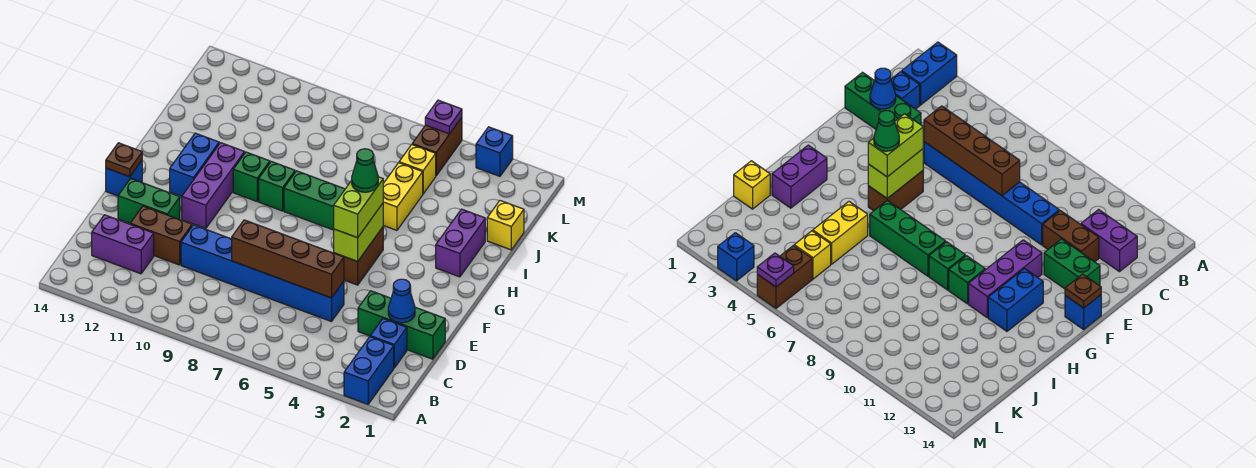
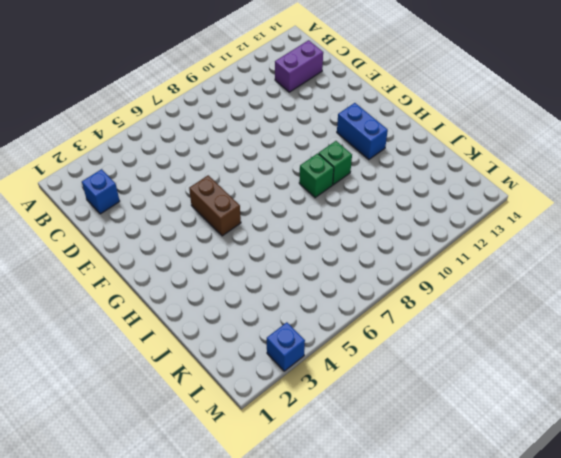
none -> blue brick A2:B2 level 1
none -> green brick D1:D3 level 1
none -> blue brick D5:D10 level 1

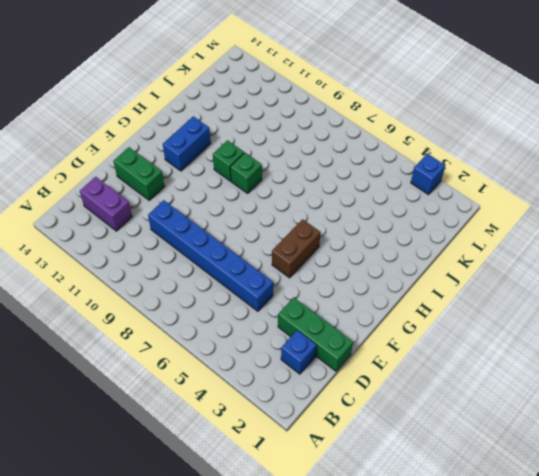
none -> blue brick A2:B2 level 1
none -> brown brick D11:D12 level 1
none -> purple brick F11:H11 level 1

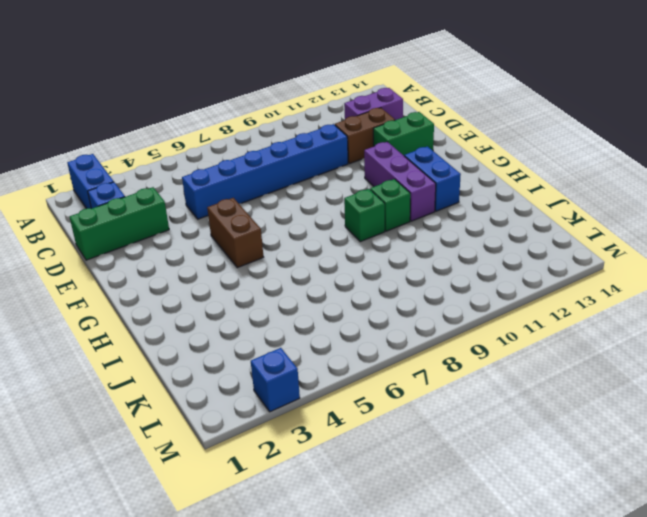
none -> blue brick F14 level 1
none -> purple brick H2:I2 level 1
none -> green brick H6:H8 level 1

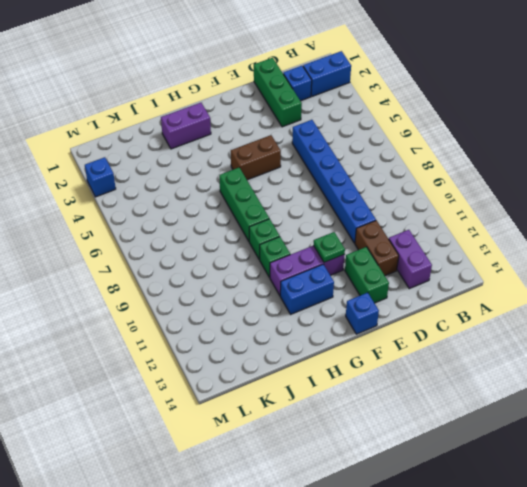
green plate F11 level 2 -> none
none -> yellow brick I5:J5 level 1
none -> yellow brick J1 level 1
none -> yellow brick K5 level 1

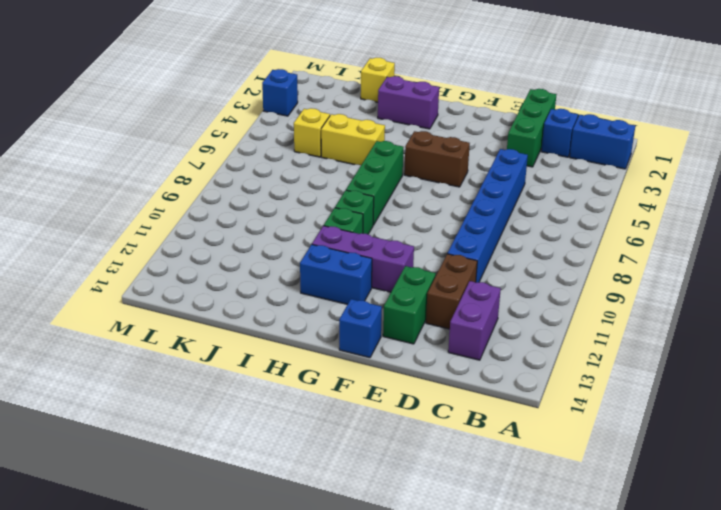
none -> brown brick L5:M5 level 1
none -> blue cone D2 level 2
none -> brown brick D5:D8 level 2

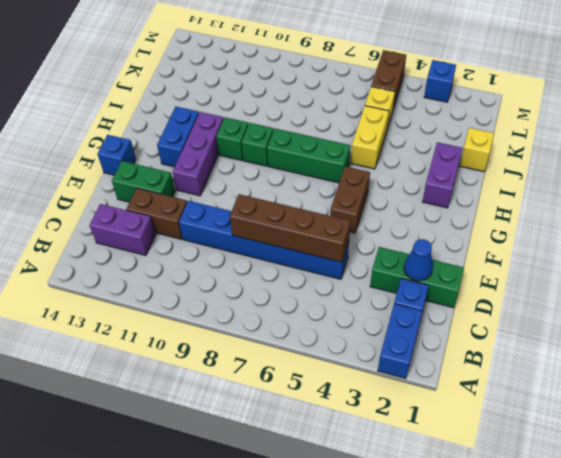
none -> lime brick F5:G5 level 2
none -> brown plate F14 level 2
none -> purple plate M5 level 2

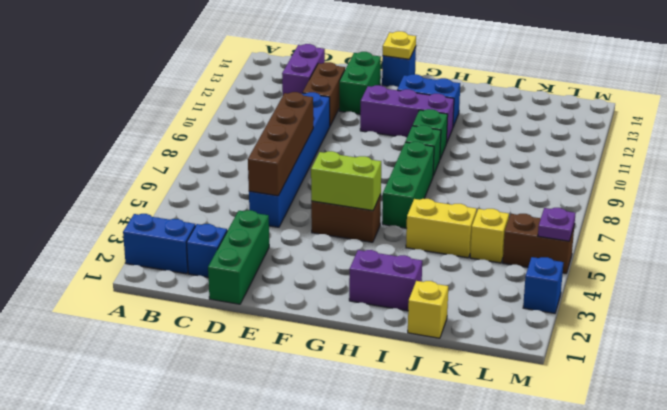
yellow plate F14 level 2 -> brown plate F14 level 2
none -> blue cone D2 level 2
none -> lime brick F5:G5 level 3
none -> green cone G5 level 4

